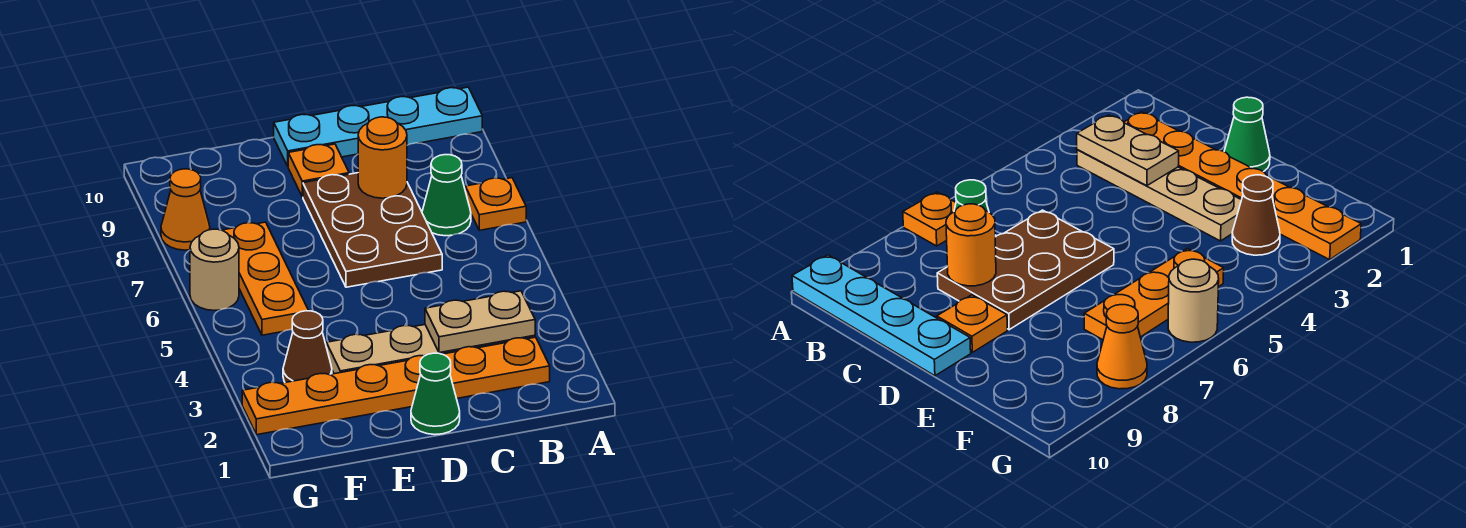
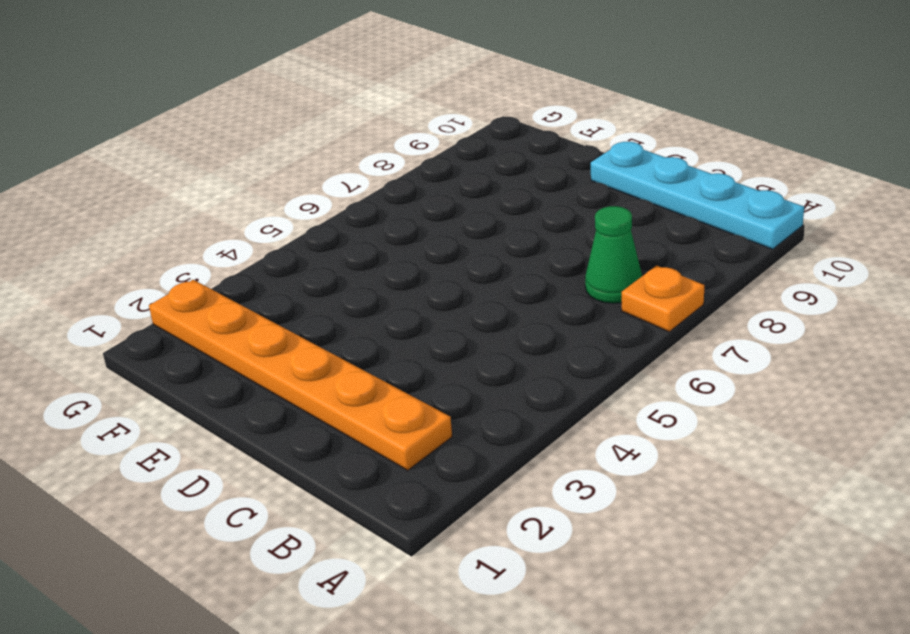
none -> tan plate B3:E3 level 1
none -> brown plate C6:D8 level 1
none -> green cone D1 level 1

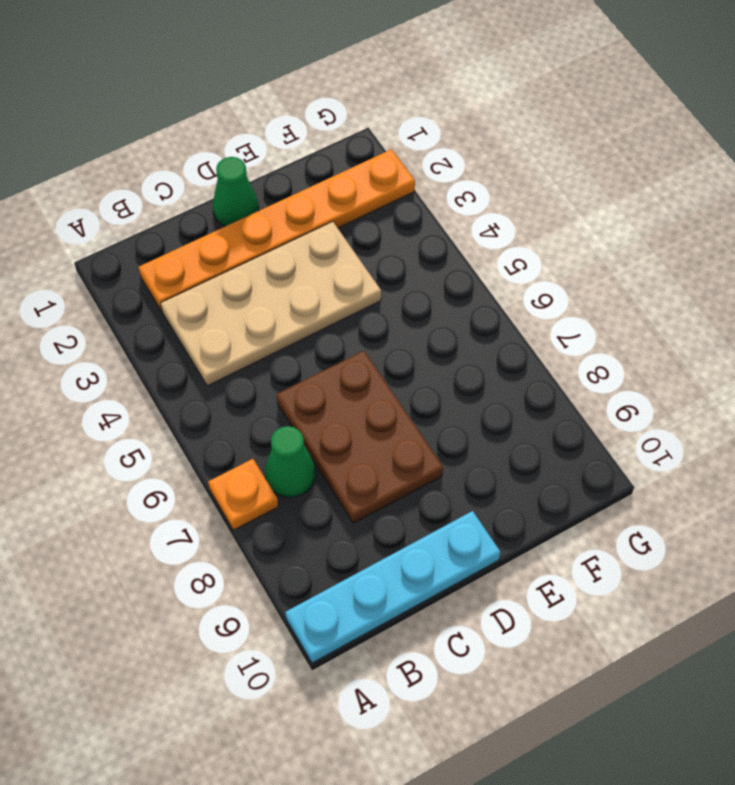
tan plate B3:E4 level 1 -> tan plate B3:E3 level 1
none -> orange plate D9 level 1
none -> brown cone F3 level 1
none -> orange plate F5:F7 level 1

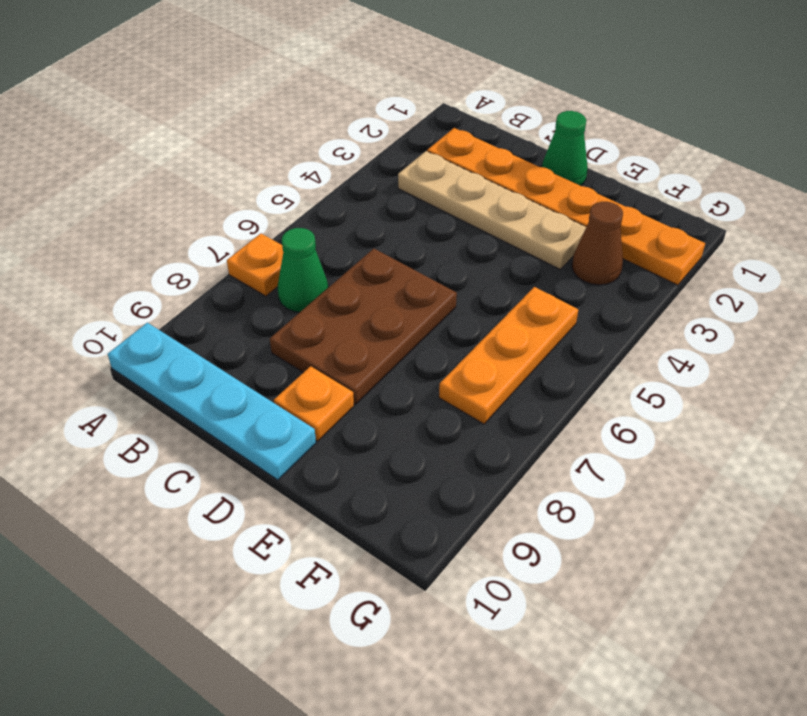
none -> tan round brick G6 level 1
none -> orange cone G8 level 1
none -> tan plate B3:C3 level 2

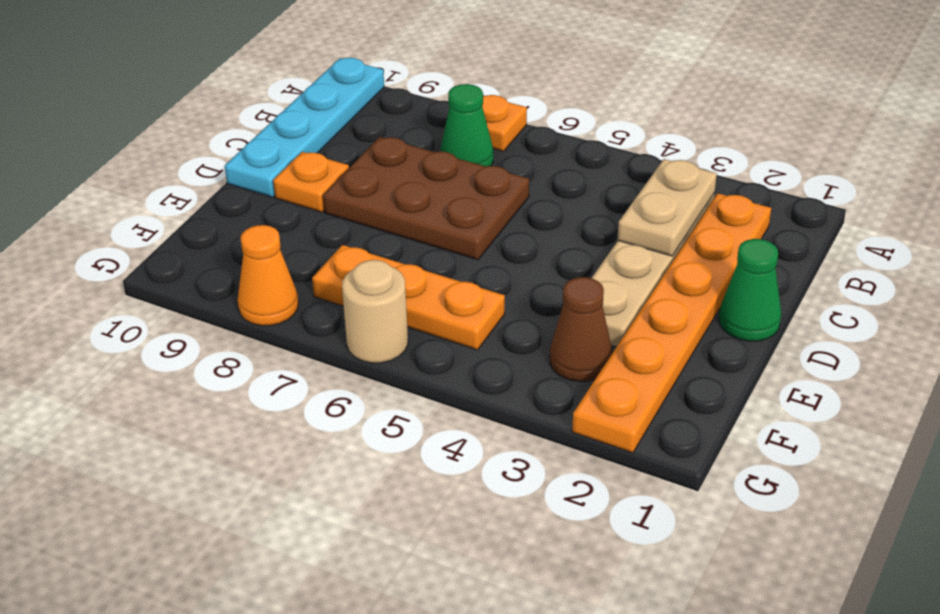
none -> orange round brick C8 level 2

